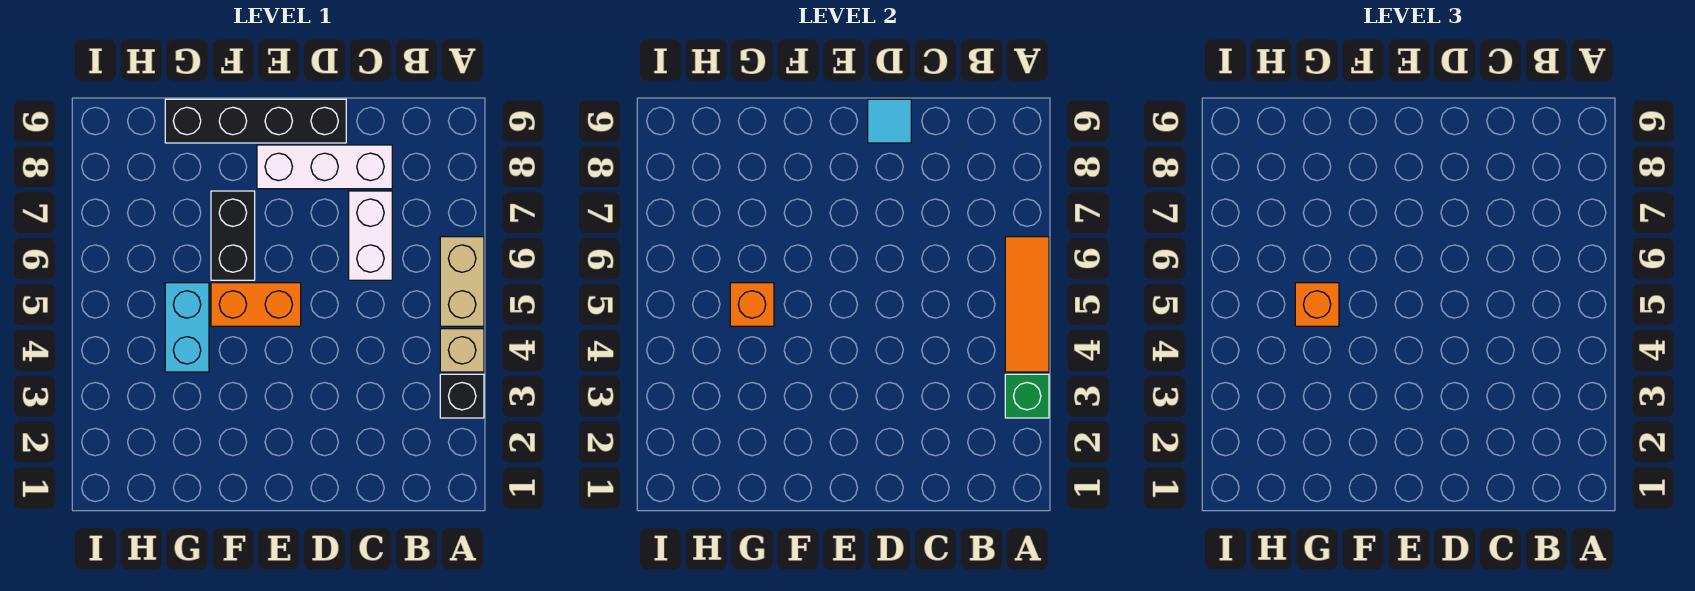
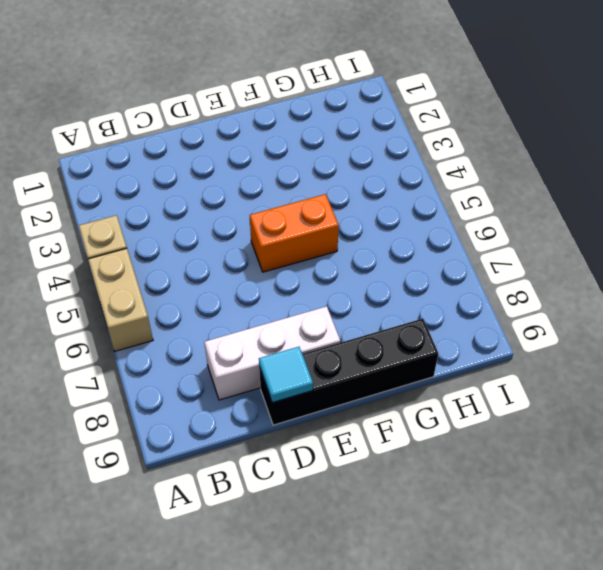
none -> black brick A3 level 1
none -> white brick C6:C7 level 1
none -> black brick F6:F7 level 1

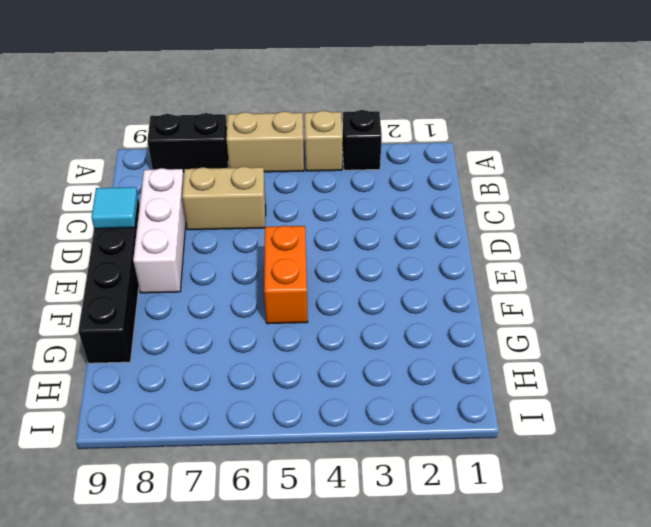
black brick A7:A8 level 1 -> black brick F6:F7 level 1
tan brick C6:C7 level 1 -> white brick C6:C7 level 1
none -> cyan brick G4:G5 level 1
none -> green brick A3 level 2
none -> orange tile A4:A6 level 2

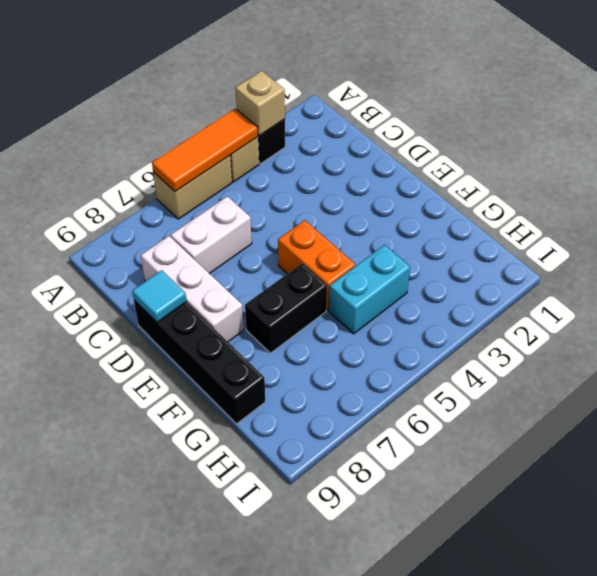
tan brick A3 level 2 -> green brick A3 level 2
none -> orange brick G5 level 2
none -> orange brick G5 level 3

